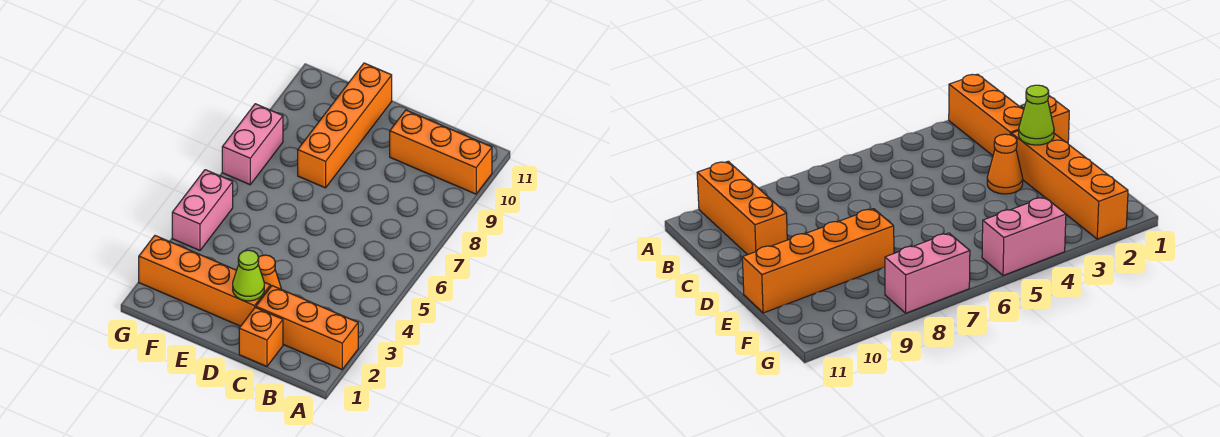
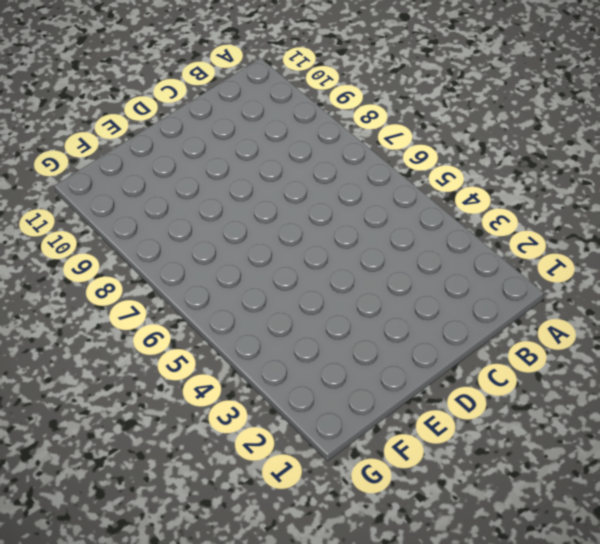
none -> orange brick A2:C2 level 1
none -> orange brick A10:C10 level 1

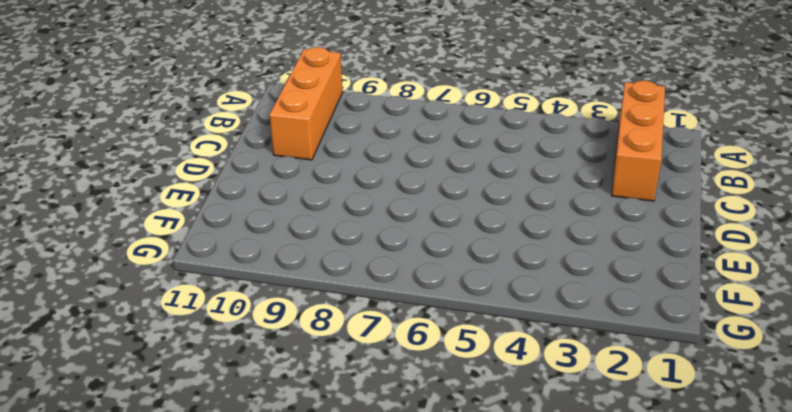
none -> orange brick C1 level 1
none -> orange brick D2:G2 level 1

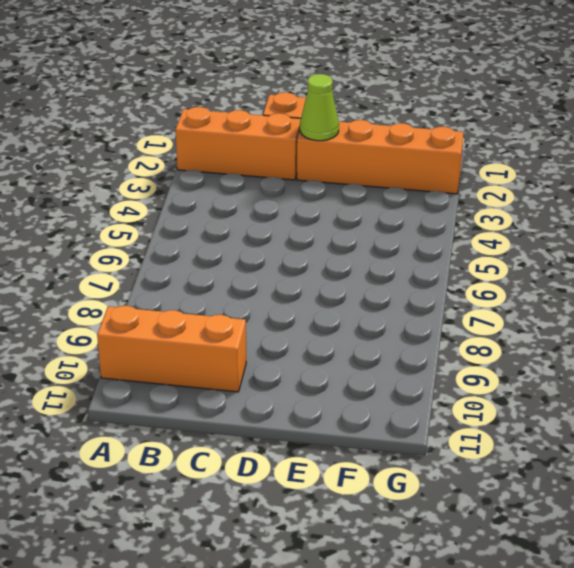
none -> orange cone D3 level 1
none -> orange brick E8:E11 level 1

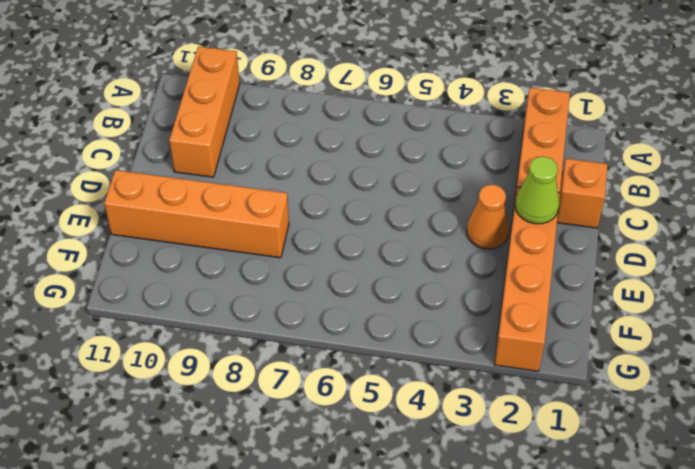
none -> pink brick G4:G5 level 1
none -> pink brick G7:G8 level 1

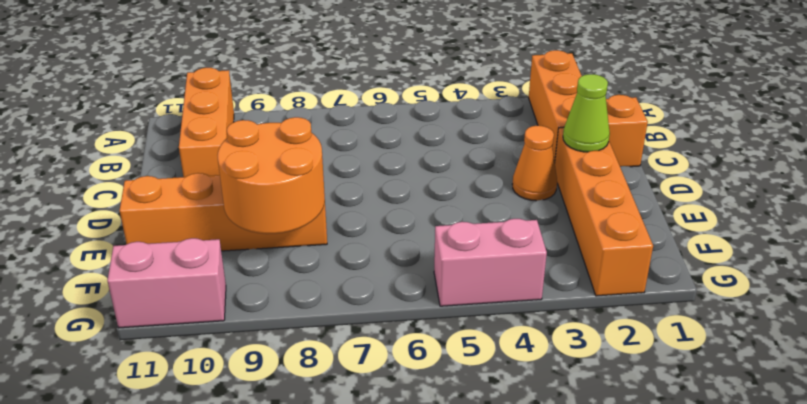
orange round brick E8:F9 level 2 -> none
pink brick G10:G11 level 1 -> pink brick G7:G8 level 1

